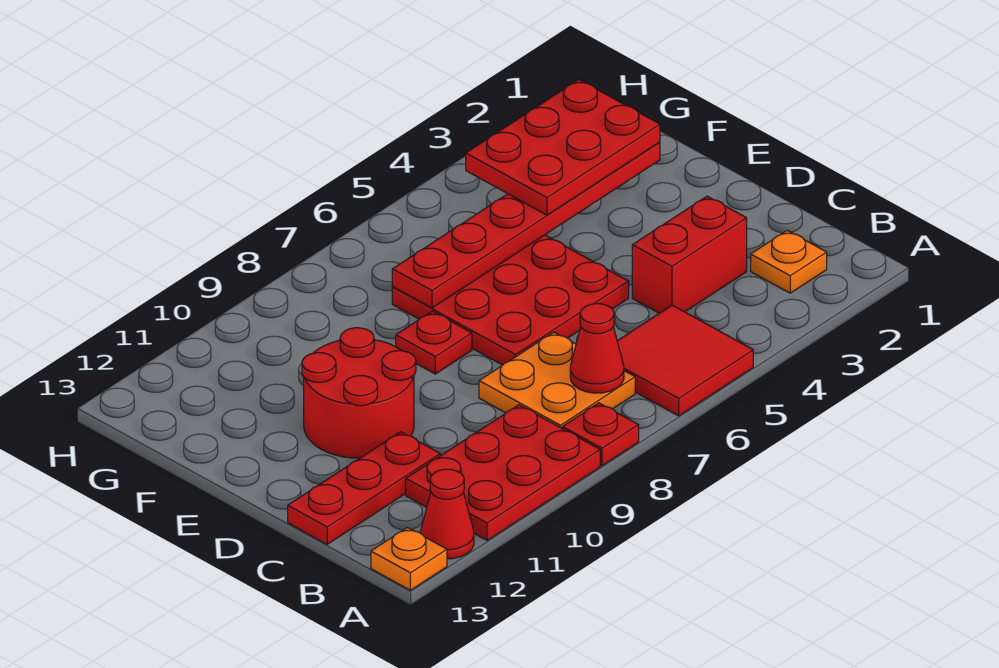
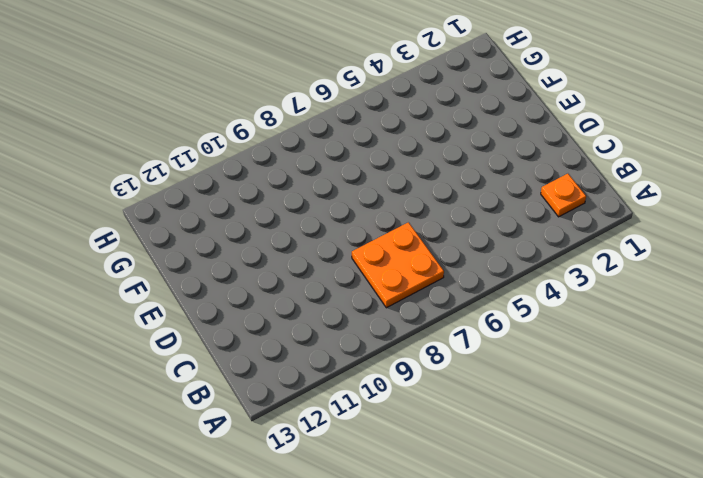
none -> red tile A5:B6 level 1
none -> red plate A8 level 1
none -> red plate A9:B11 level 1

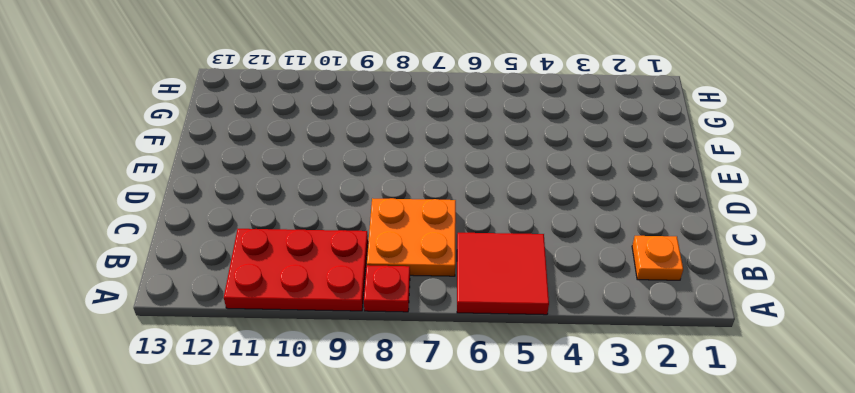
none -> red cone A12 level 1
none -> orange plate A13 level 1
none -> red brick C3:C4 level 1

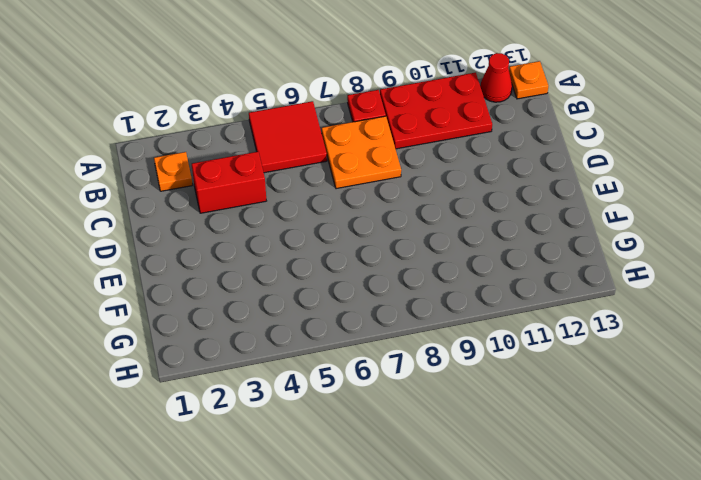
none -> red plate C11:C13 level 1
none -> red plate D5:F7 level 1
none -> red round brick D10:E11 level 1

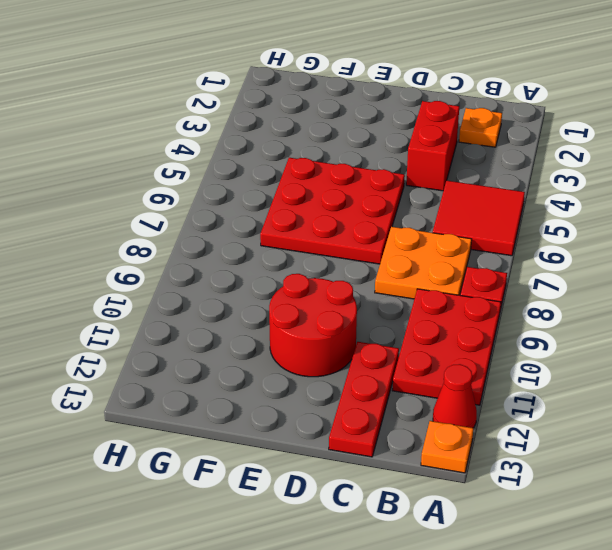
none -> red plate E8 level 1
none -> red cone B7 level 2
none -> red plate F2:F7 level 2

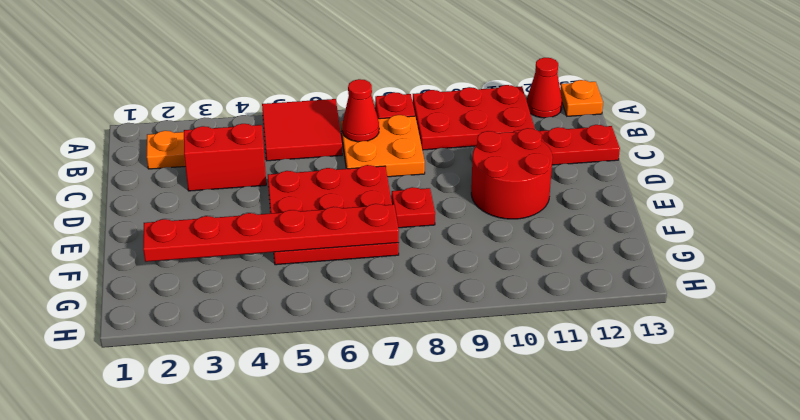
none -> red plate F2:G4 level 3

